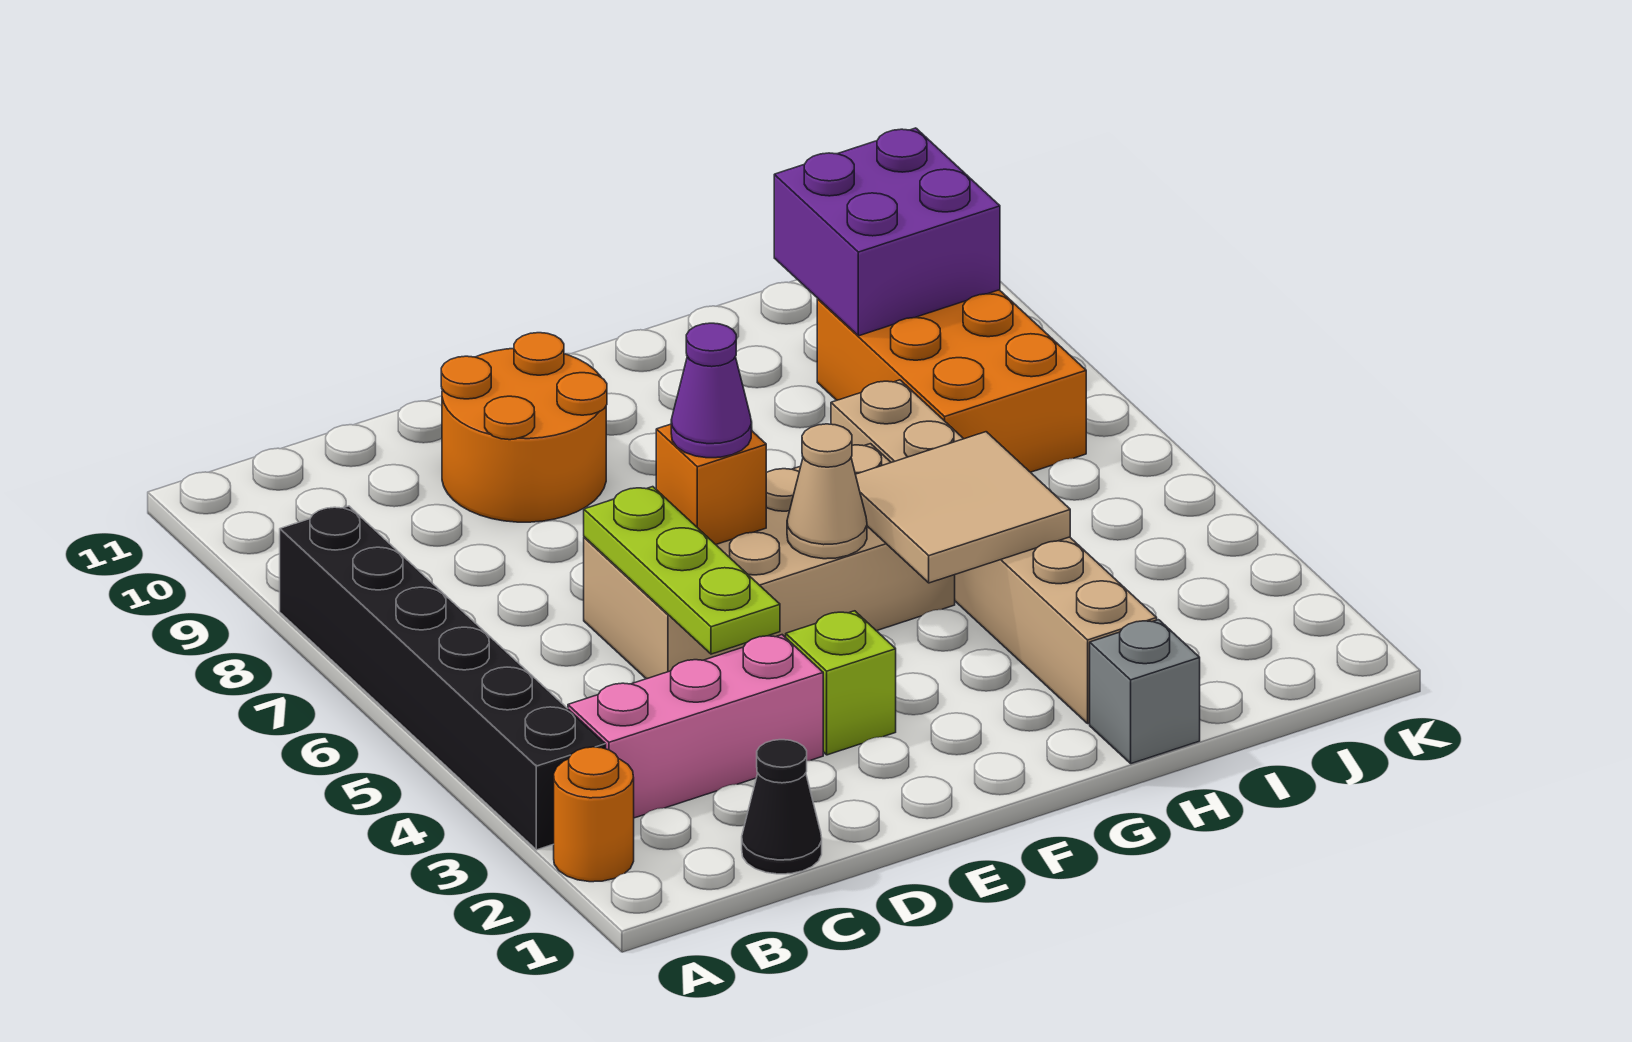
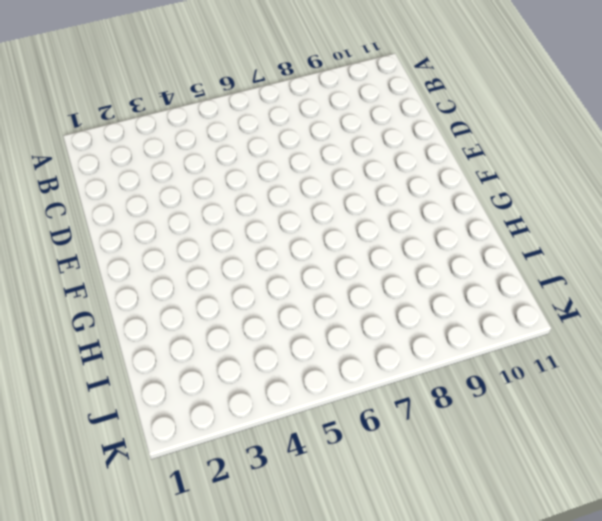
none -> orange round brick A2 level 1
none -> black brick A3:A8 level 1
none -> pink brick B3:D3 level 1

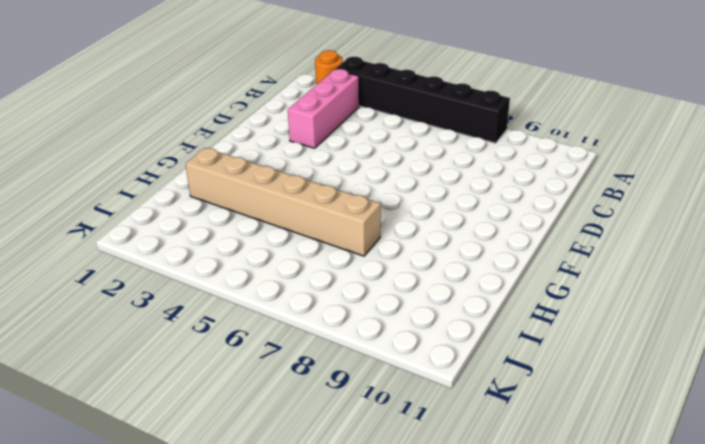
none -> black cone C1 level 1
none -> tan brick D5:G6 level 1
none -> orange round brick D9:E10 level 1

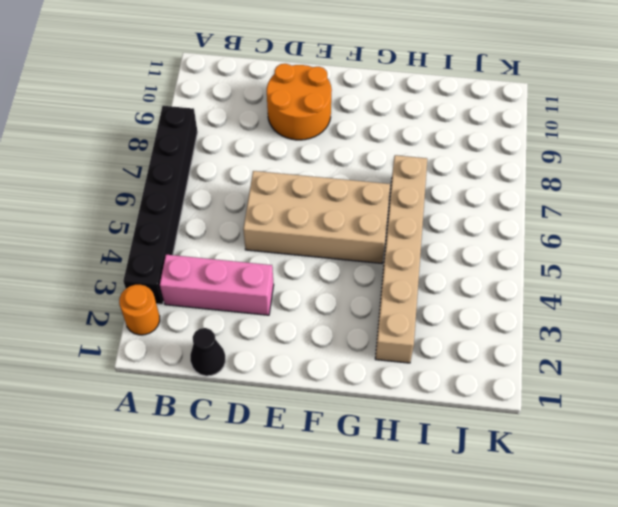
none -> lime brick E3 level 1
none -> grey brick H1 level 1
none -> orange brick I7:J9 level 1

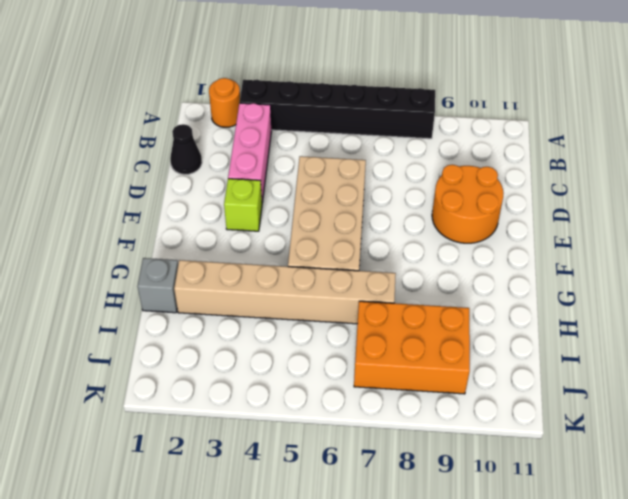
none -> lime plate D4:D6 level 2
none -> orange brick E6 level 2
none -> tan cone F5 level 2

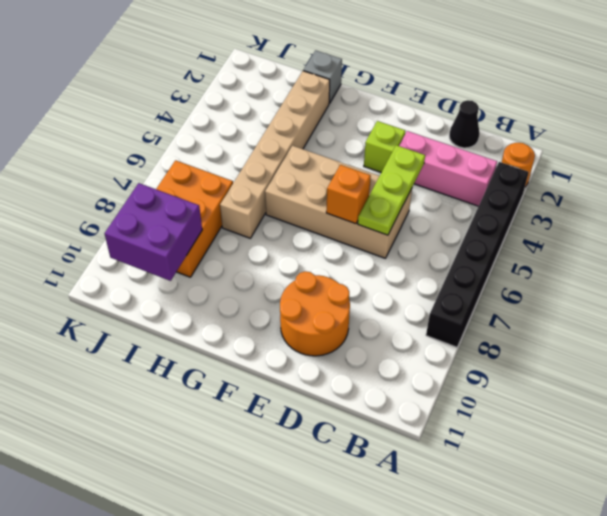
none -> tan cone F5 level 2
none -> tan tile G4:H5 level 2
none -> purple cone E6 level 3

